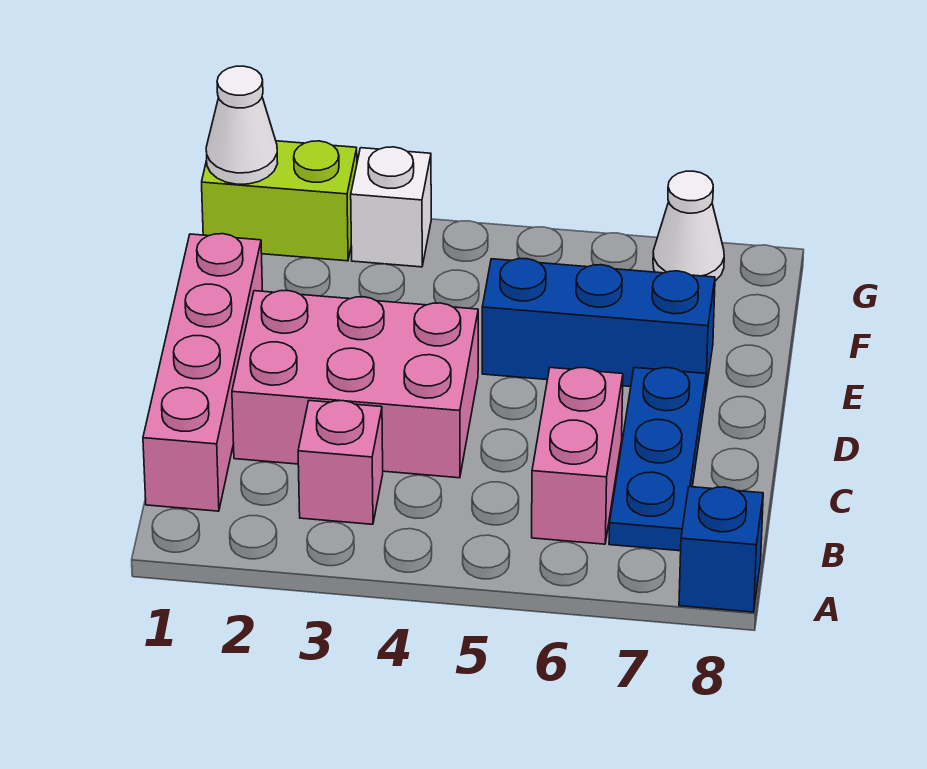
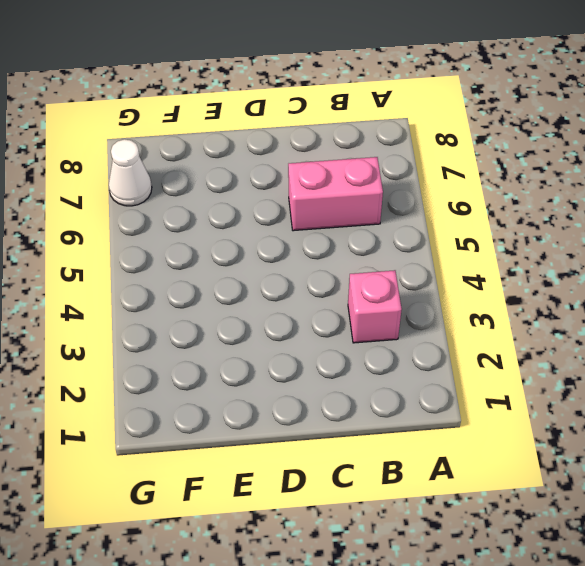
none -> blue brick A8 level 1
none -> pink brick B1:E1 level 1

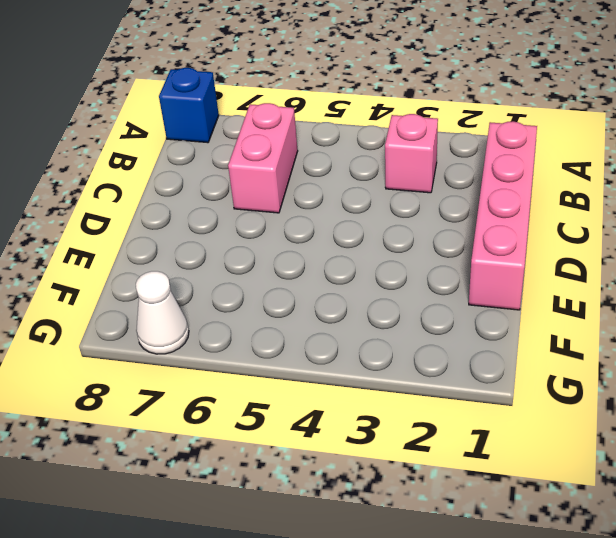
none -> blue plate B7:D7 level 1
none -> pink brick C2:D4 level 1

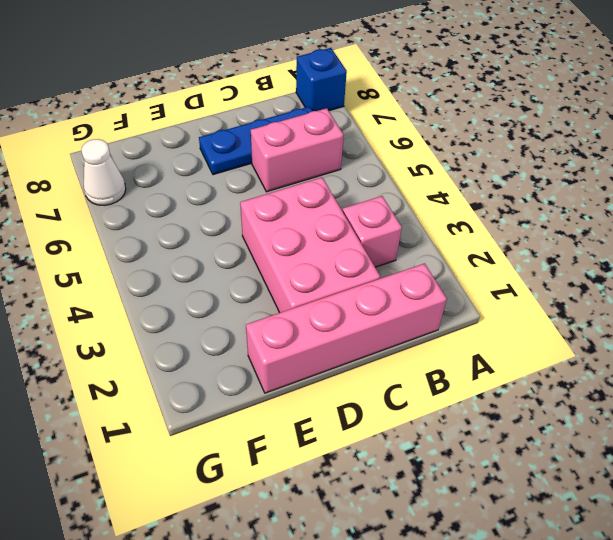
none -> blue brick E5:E7 level 1
none -> lime brick G1:G2 level 1

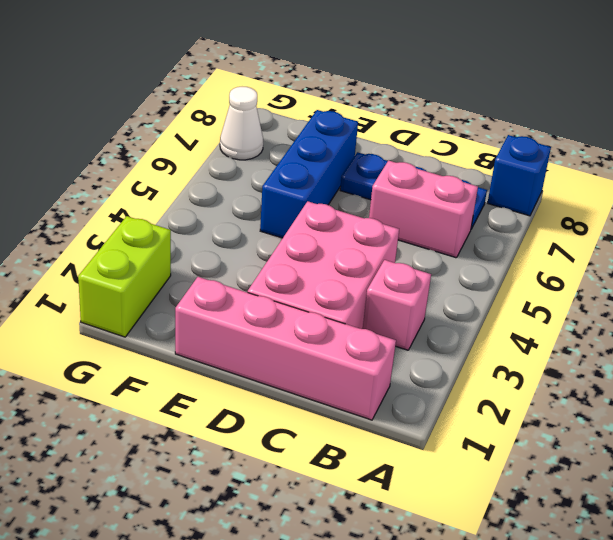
none -> white brick G3 level 1
none -> white cone G1 level 2

